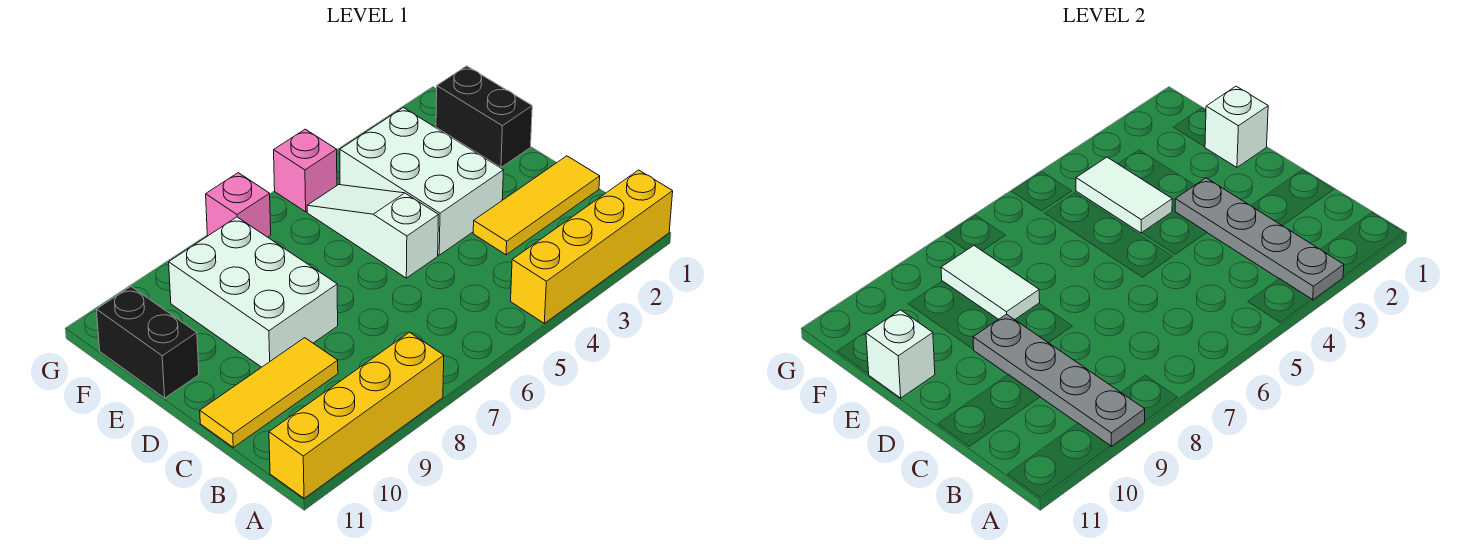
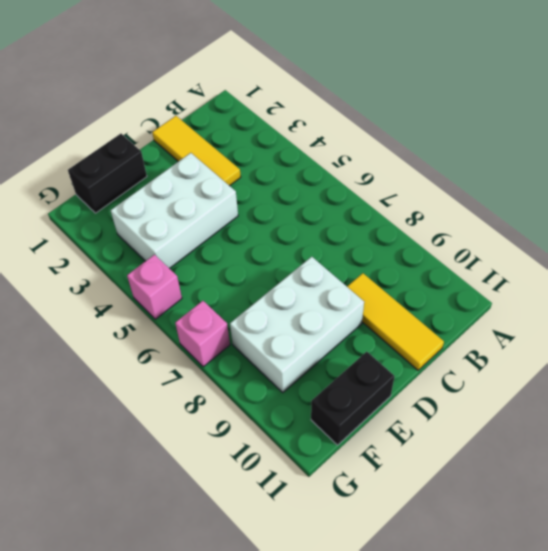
none -> yellow brick A1:A4 level 1
none -> yellow brick A8:A11 level 1
none -> white slope D5:F5 level 1 top D

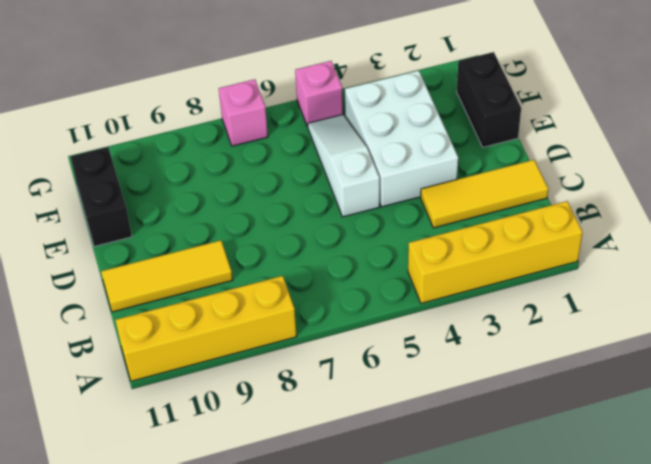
none -> white brick D8:F9 level 1
none -> grey plate A3:D3 level 2
none -> grey plate A9:D9 level 2

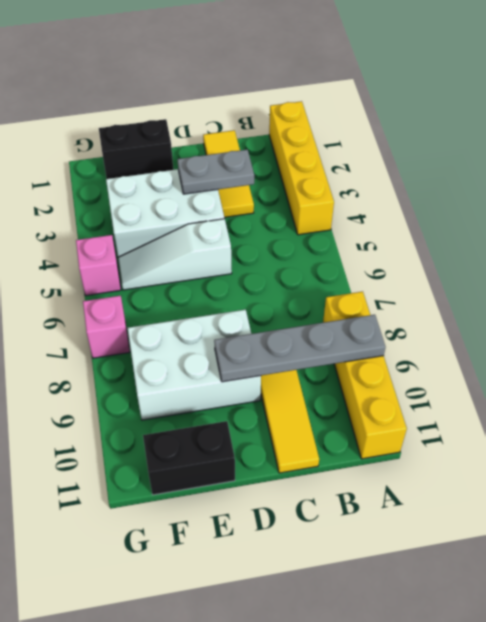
grey plate C3:D3 level 2 -> grey plate A3:D3 level 2
none -> white brick E1 level 2
none -> white tile E4:F4 level 2
none -> white tile E8:F8 level 2

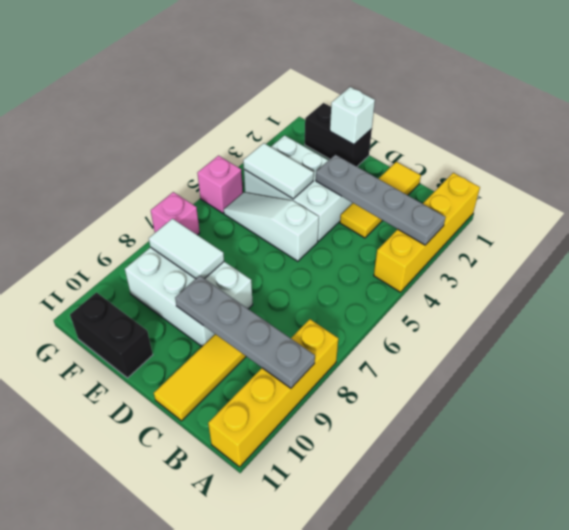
none -> white brick E11 level 2

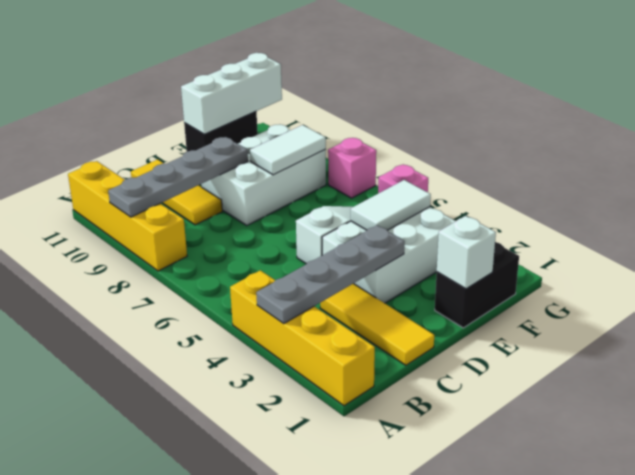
white brick E11:G11 level 2 -> white brick E11 level 2

